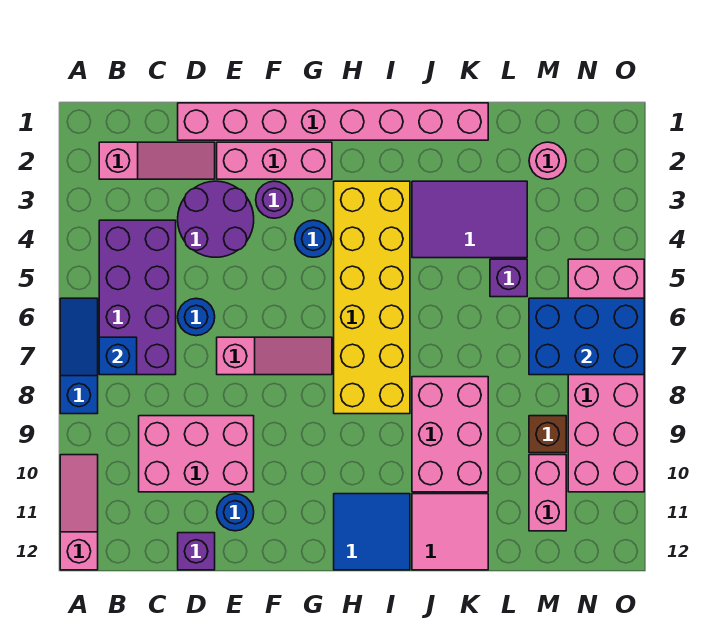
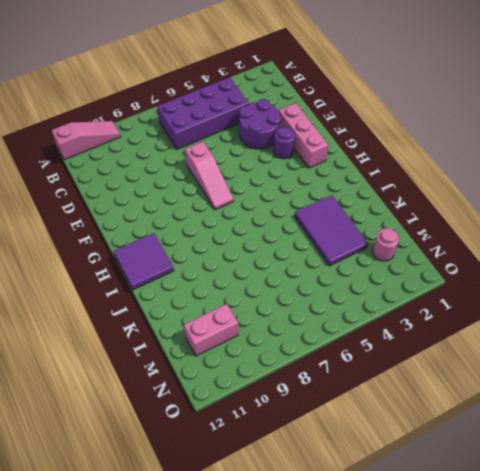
purple tile H11:I12 level 1 -> blue tile H11:I12 level 1
none -> blue slope A6:A8 level 1 top 8
none -> pink slope B2:D2 level 1 top B
none -> pink brick C9:E10 level 1

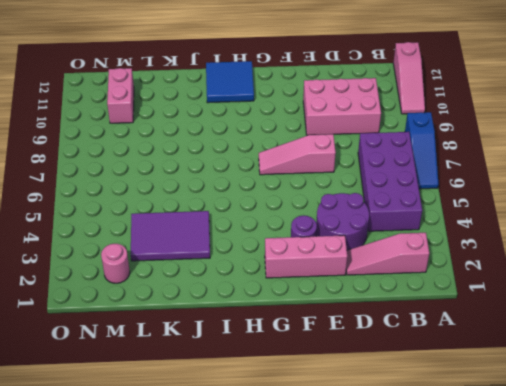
none -> pink brick D1:K1 level 1
none -> blue round brick D6 level 1
none -> purple brick D12 level 1

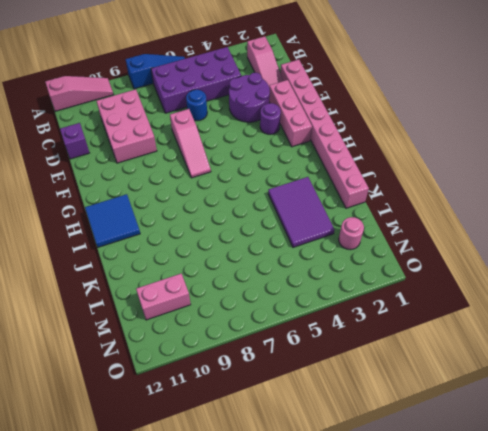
none -> blue round brick E11 level 1
none -> blue round brick G4 level 1
none -> yellow brick H3:I8 level 1

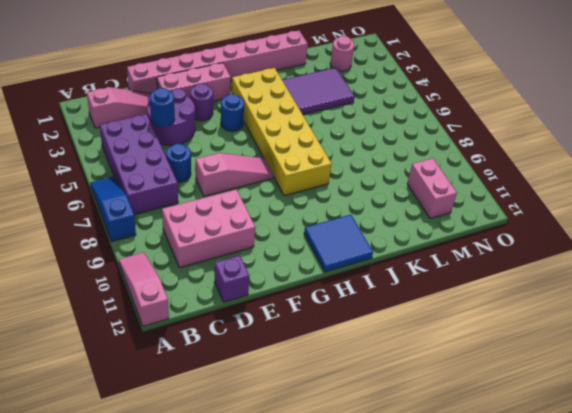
blue round brick D4 level 2 -> blue round brick E11 level 1
none -> pink brick J8:K10 level 1
none -> pink tile J11:K12 level 1
none -> purple brick L5 level 1

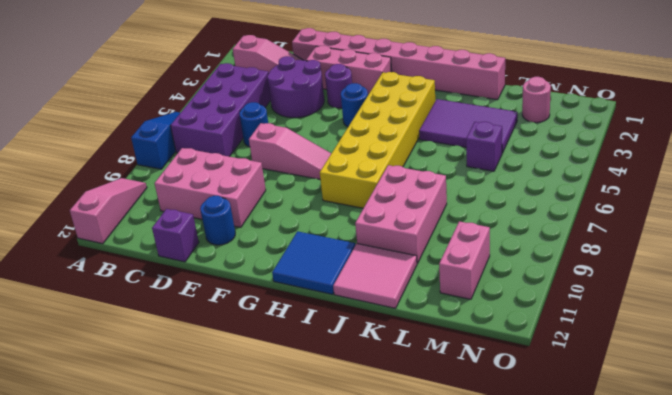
none -> brown brick M9 level 1
none -> pink brick N5:O10 level 1
none -> blue brick B7 level 2

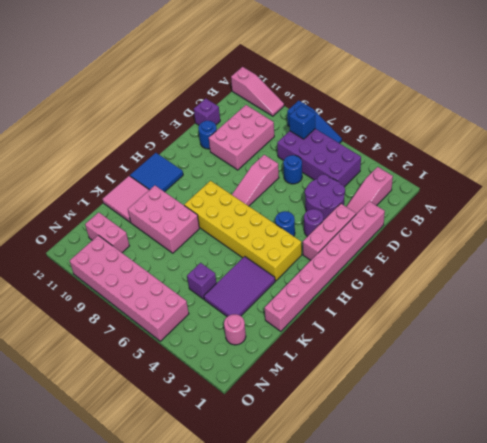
none -> brown brick M9 level 1
none -> blue brick M6:O7 level 2

